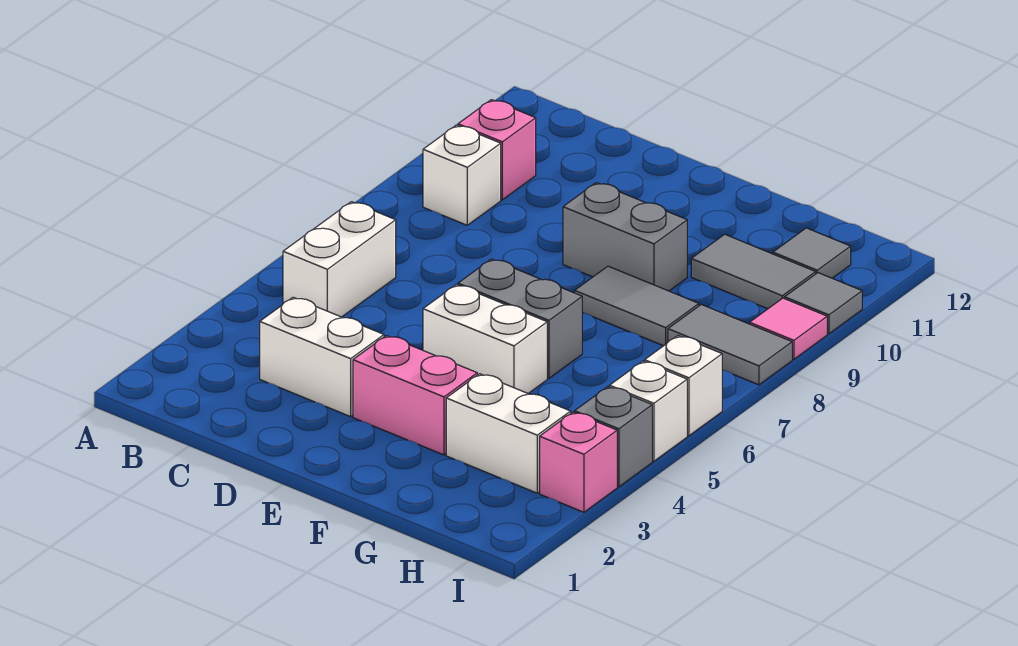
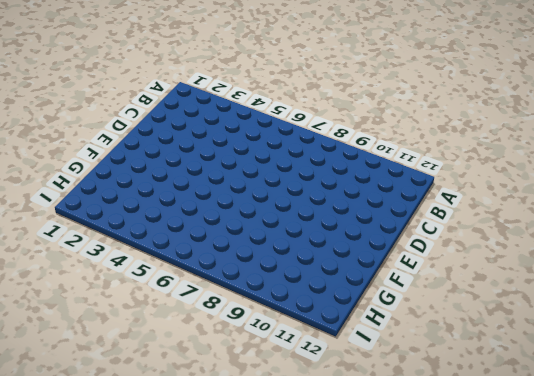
none -> white brick B5:B6 level 1
none -> white brick B9 level 1
none -> pink brick B10 level 1

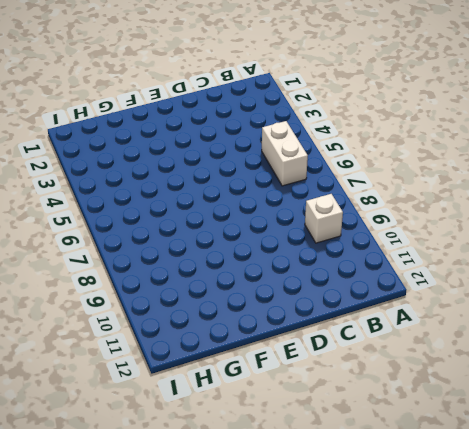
none -> pink brick B10 level 1
none -> white brick C3:D3 level 1
none -> pink brick E3:F3 level 1

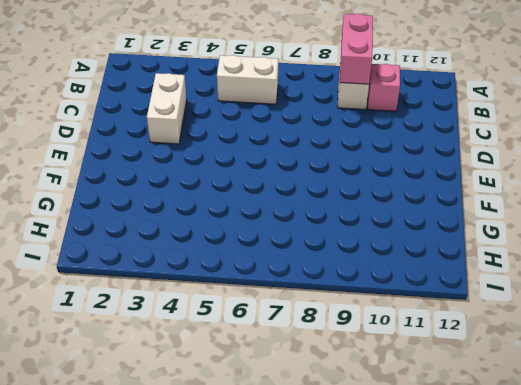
pink brick A9:B9 level 2 -> pink brick E3:F3 level 1
none -> white brick E5:F5 level 1
none -> grey brick E6:F6 level 1
none -> grey brick E9:F9 level 1

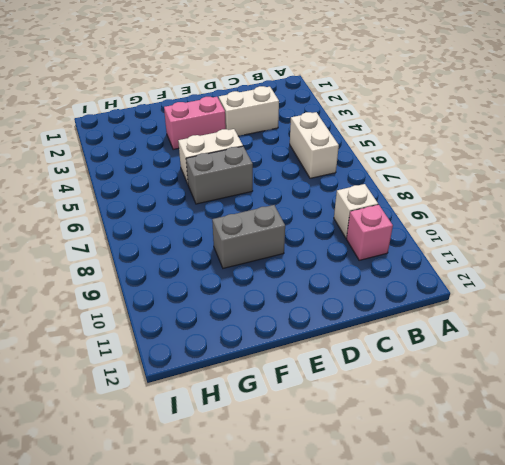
none -> grey tile F8:G8 level 1
none -> white brick G3:H3 level 1
none -> grey tile G10:H10 level 1

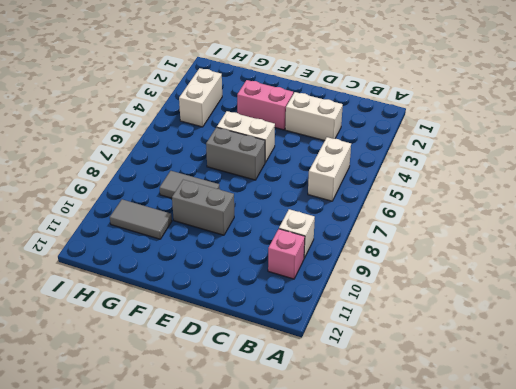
white brick H3:H4 level 1 -> white brick G3:H3 level 1
none -> grey tile H8:I8 level 1
none -> grey tile H11 level 1
none -> pink brick I3 level 1

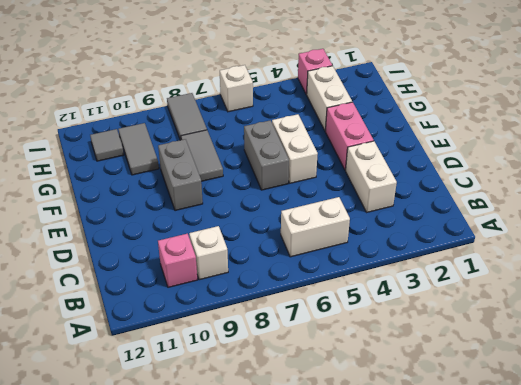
none -> grey brick I4 level 1
none -> white brick I5 level 1
none -> pink tile I9 level 1

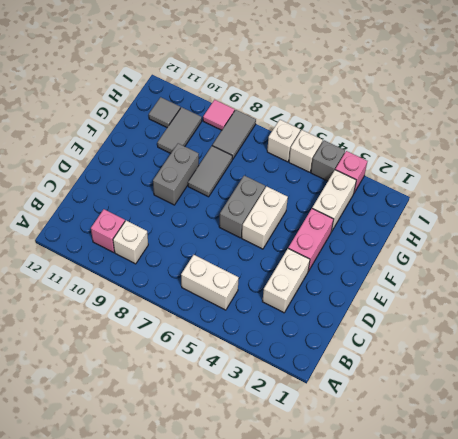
none -> grey tile I10 level 1

